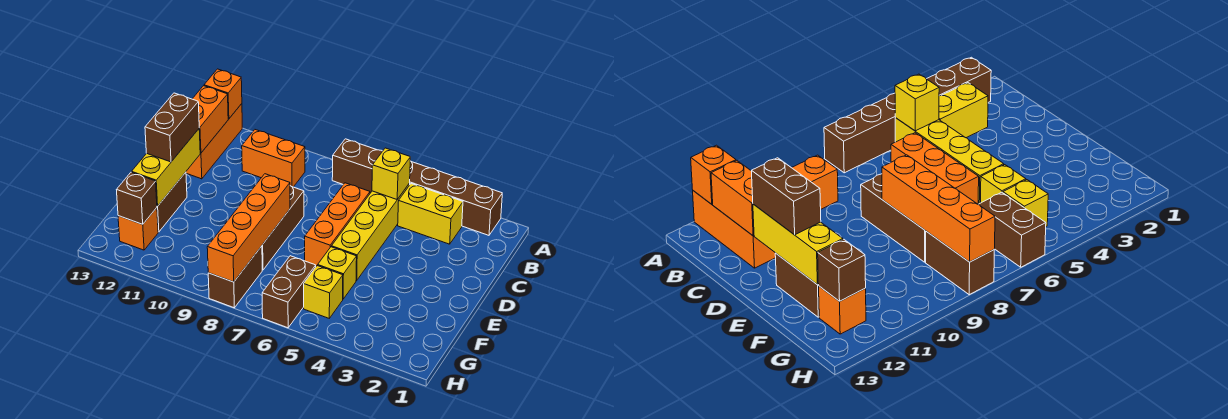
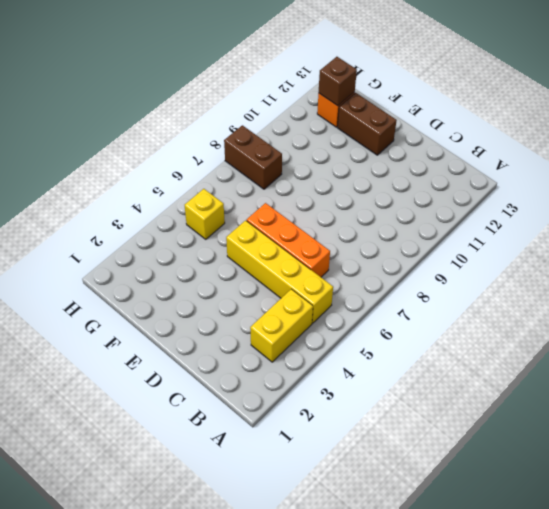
none -> brown brick A2:A7 level 1
none -> orange brick A12:C12 level 1
none -> orange brick B9:B10 level 1

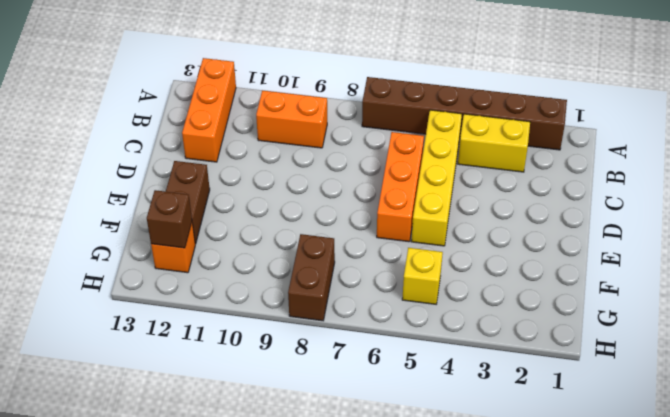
none -> brown brick D8:F8 level 1
none -> yellow brick F5 level 1
none -> brown brick G6:H6 level 1

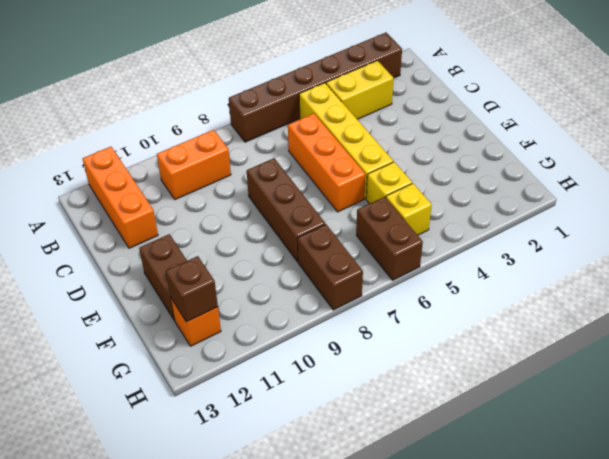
none -> orange brick A12 level 2
none -> yellow brick B5 level 2
none -> orange brick B12:C12 level 2

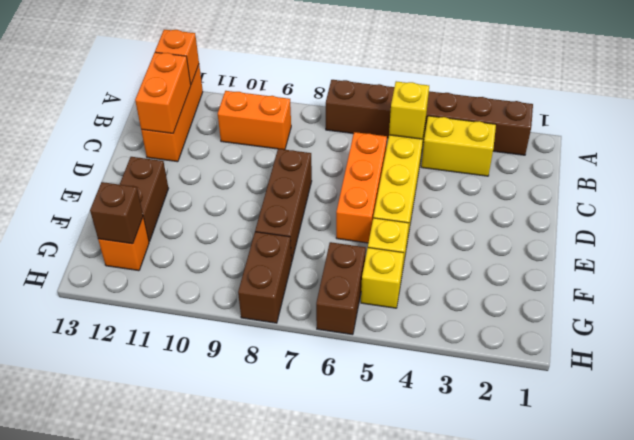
none -> yellow brick D12:F12 level 2
none -> orange brick E8:H8 level 2
none -> brown brick D12:E12 level 3

